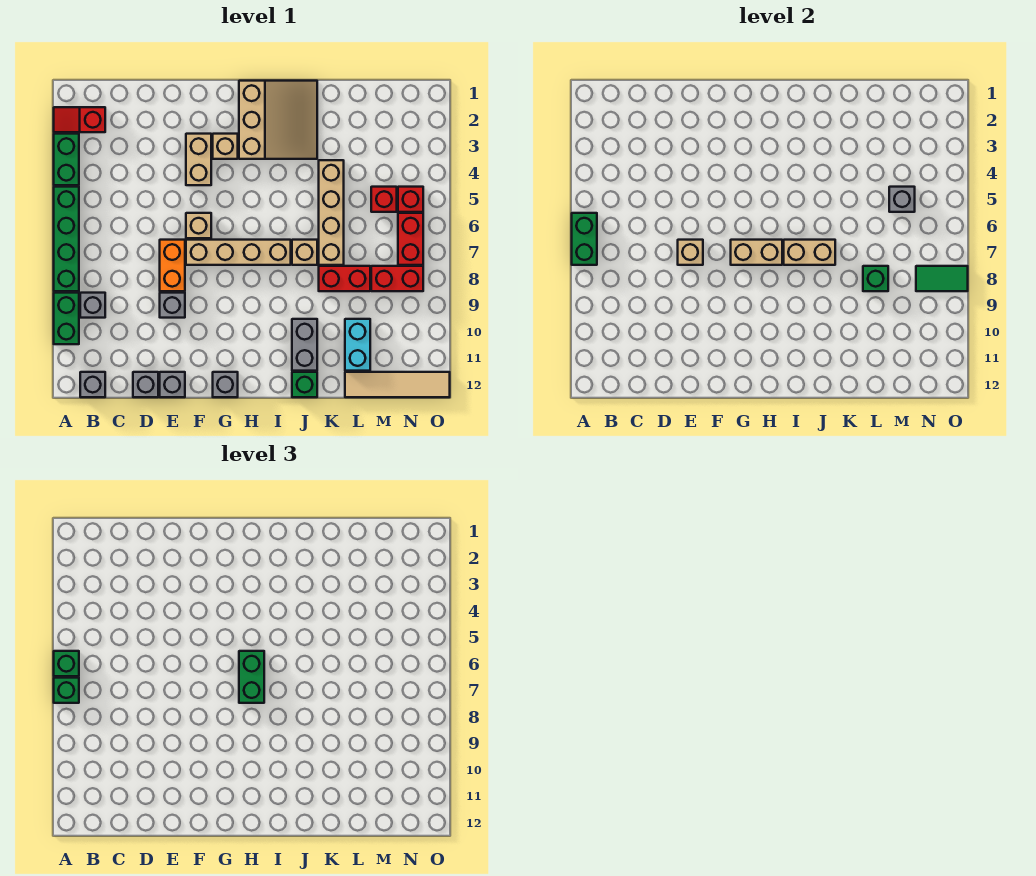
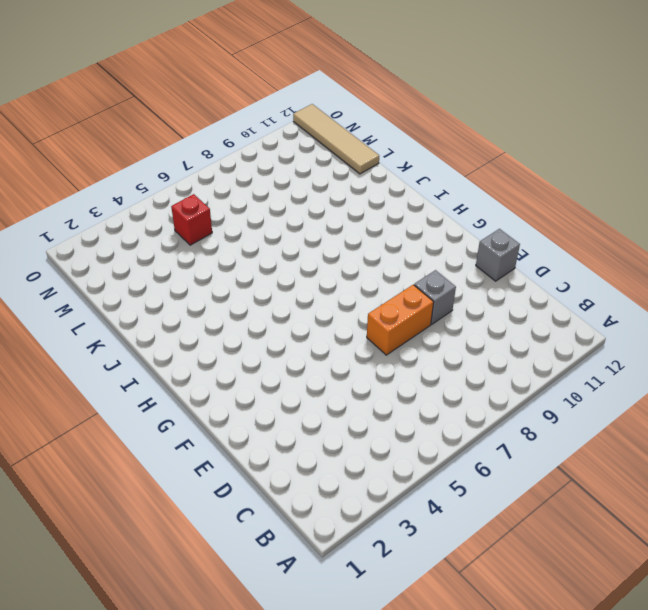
none -> red slope A2:B2 level 1 top B
none -> green brick A3:A4 level 1
none -> green brick A5:A8 level 1
none -> green brick A9:A10 level 1

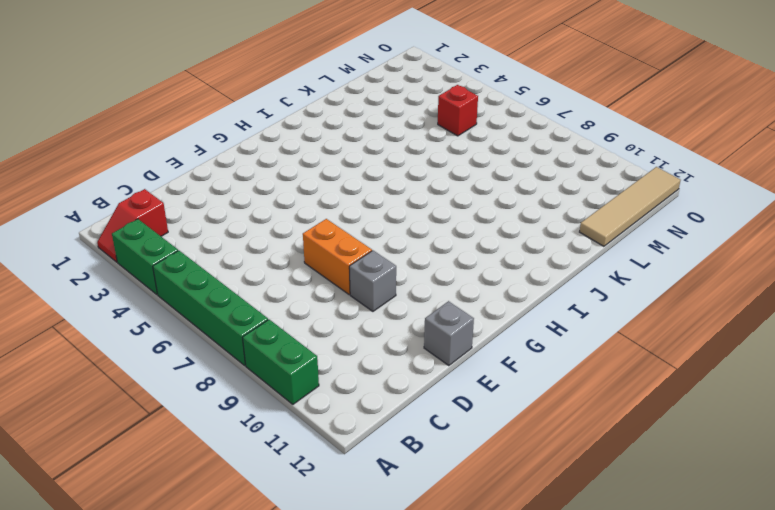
none -> grey brick B9 level 1
none -> grey brick B12 level 1
none -> grey brick D12 level 1
none -> tan brick F3:F4 level 1

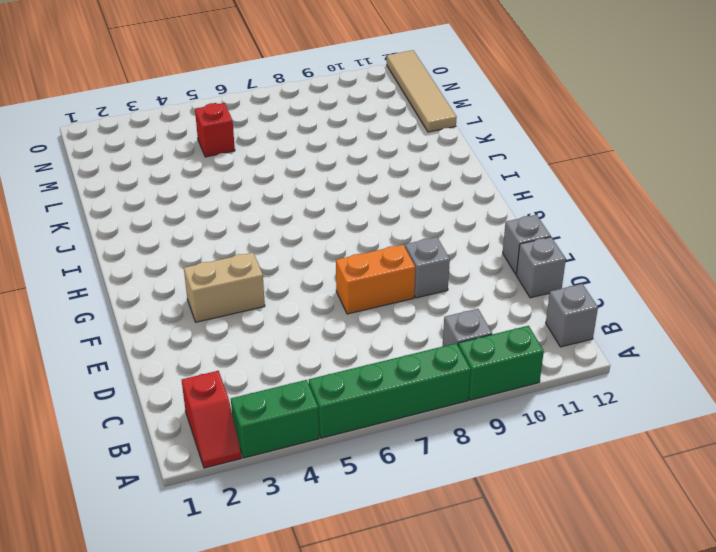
none -> tan brick F6 level 1
none -> tan brick F7:I7 level 1
none -> tan brick G3 level 1
none -> grey brick G12 level 1

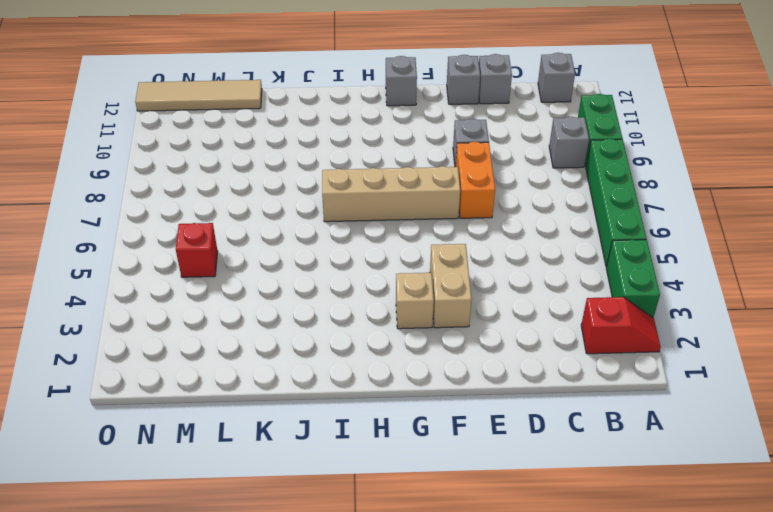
none -> tan brick F6 level 1
none -> tan slope H1:J3 level 1 top H
none -> tan brick J7 level 1
none -> grey brick J10:J11 level 1

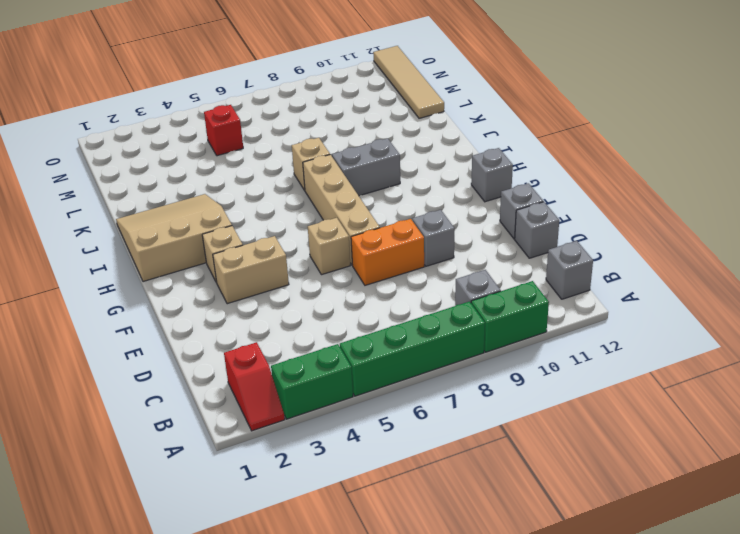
grey brick I8:I9 level 1 -> grey brick J10:J11 level 1
none -> green brick J12 level 1
none -> tan brick K4:K7 level 1
none -> red brick K8:L8 level 1
none -> cyan brick L10:L11 level 1

